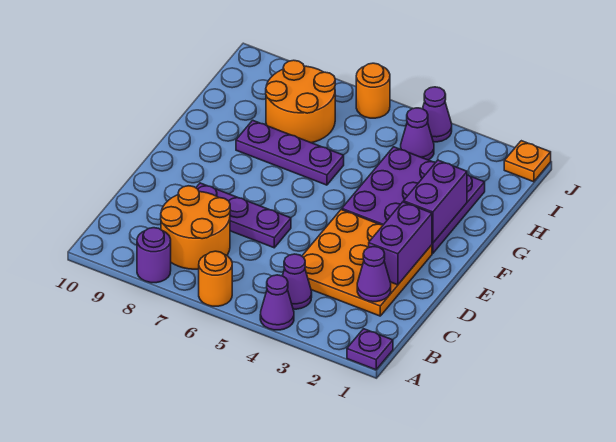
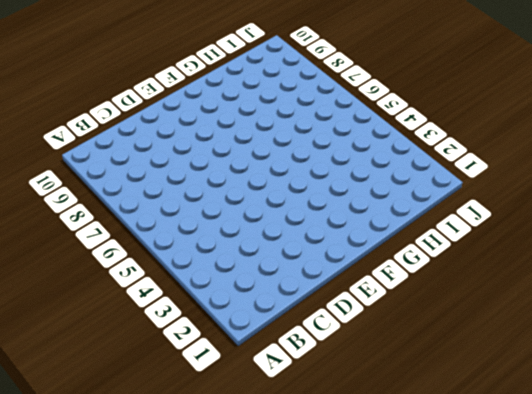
none -> purple plate A1 level 1
none -> purple cone A4 level 1
none -> orange round brick A6 level 1

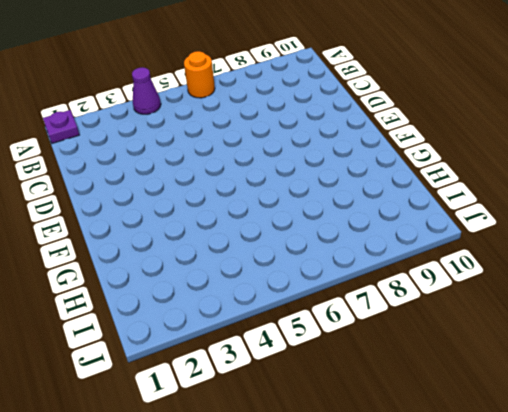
none -> purple round brick A8 level 1
none -> purple cone B4 level 1
none -> orange round brick B7:C8 level 1

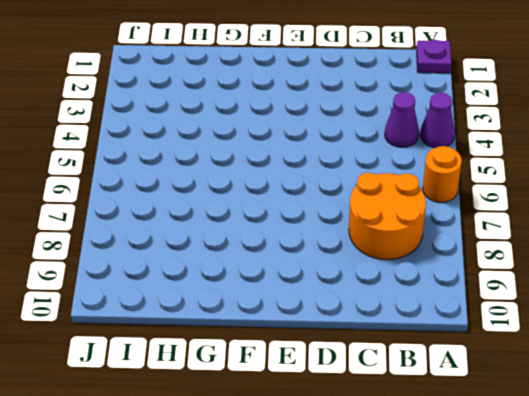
none -> purple round brick A8 level 1
none -> orange plate C2:E4 level 1
none -> purple plate D6:D8 level 1

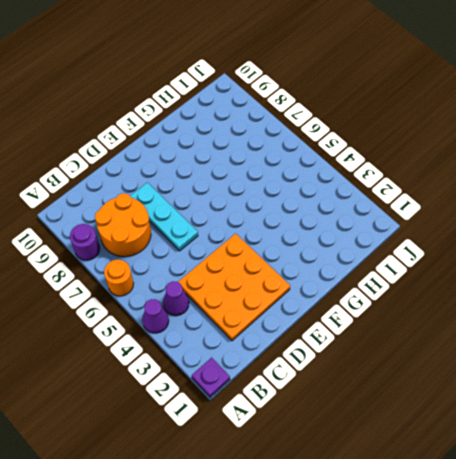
cyan plate D6:D8 level 1 -> purple plate D6:D8 level 1
none -> purple plate F2:H4 level 1
none -> purple plate G6:G8 level 1
none -> orange round brick H7:I8 level 1

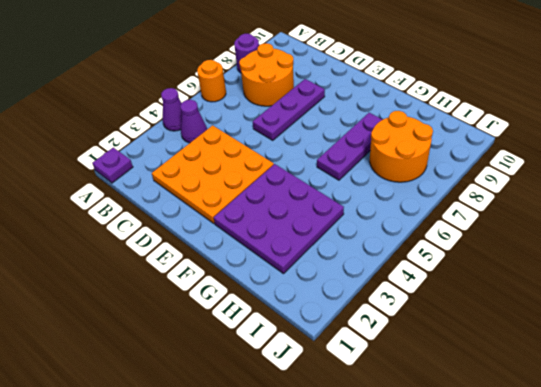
none -> purple cone I4 level 1
none -> orange plate J1 level 1
none -> purple cone J4 level 1

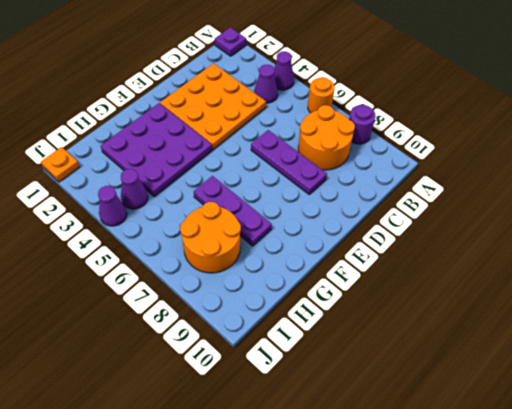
none -> orange round brick J6 level 1
none -> purple cone C2 level 2
none -> purple brick D2:E2 level 2

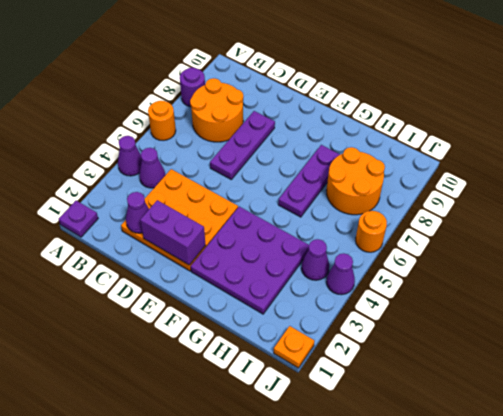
none -> purple brick F2:G2 level 2

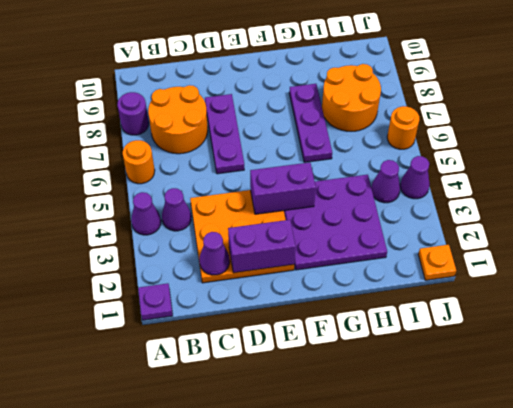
purple brick E4:F4 level 2 -> purple brick F2:G2 level 2

